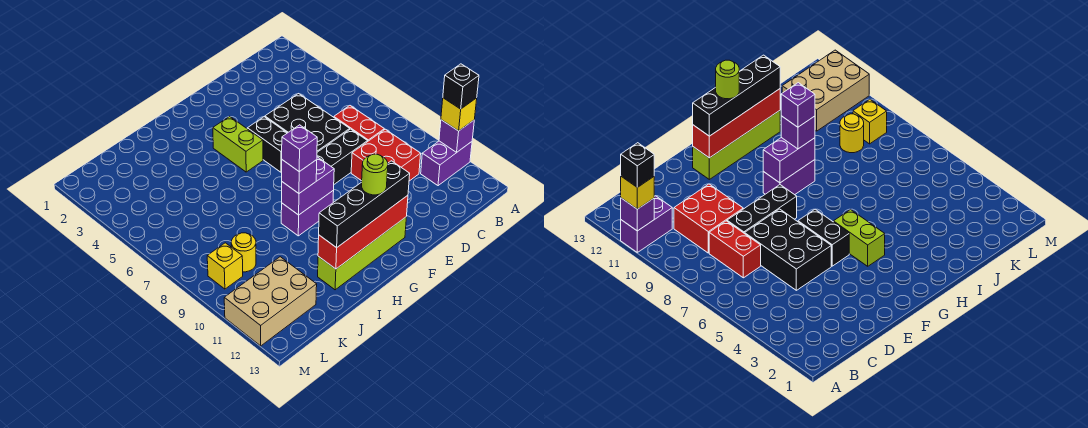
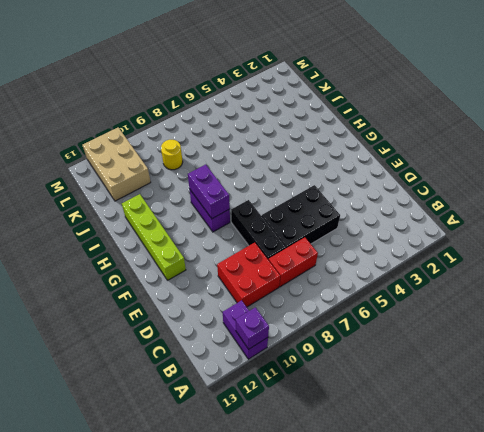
none -> black brick F5:F6 level 1
none -> lime brick G4:G5 level 1
none -> yellow brick L9 level 1

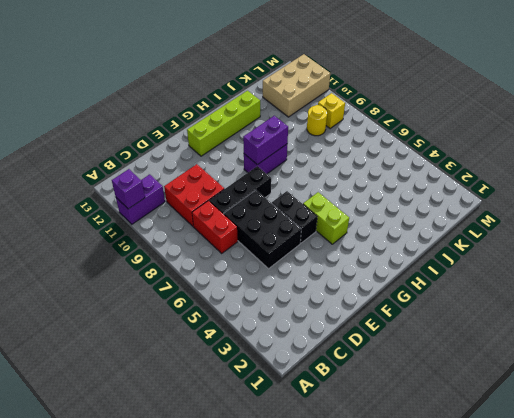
none -> red brick F12:I12 level 2
none -> yellow brick A11 level 3
none -> black brick F12:I12 level 3

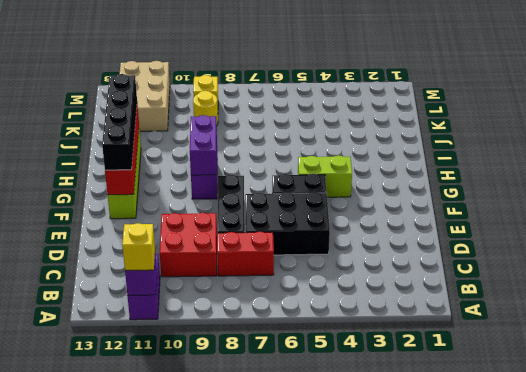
none -> purple brick H9 level 3
none -> black brick A11 level 4
none -> lime round brick G12 level 4

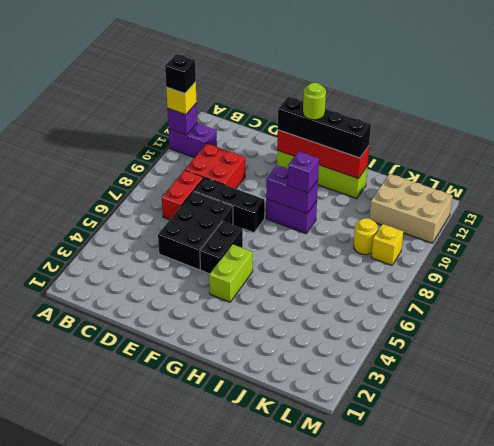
none -> purple brick H9 level 4

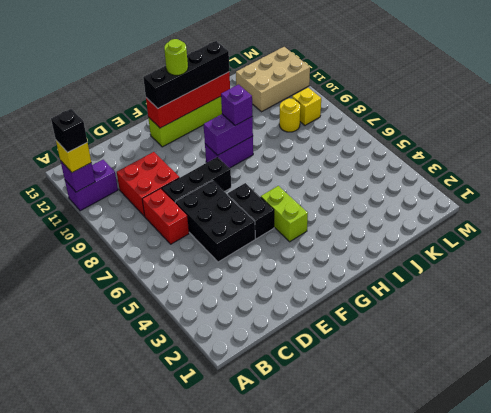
none -> purple brick H9 level 4

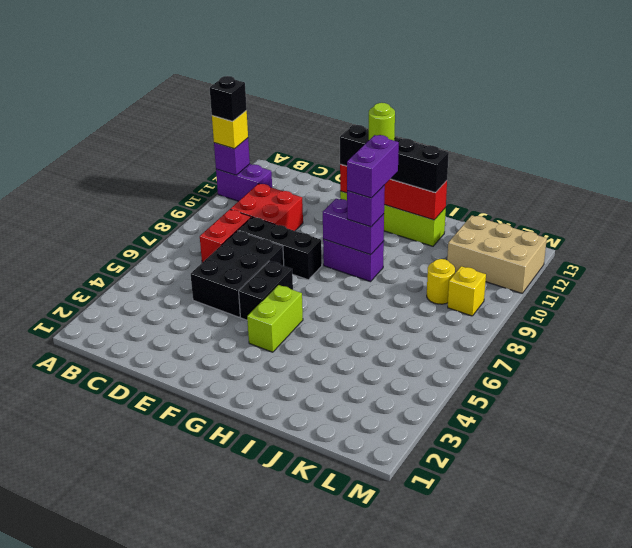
purple brick H9:H10 level 4 -> purple brick H9 level 4

